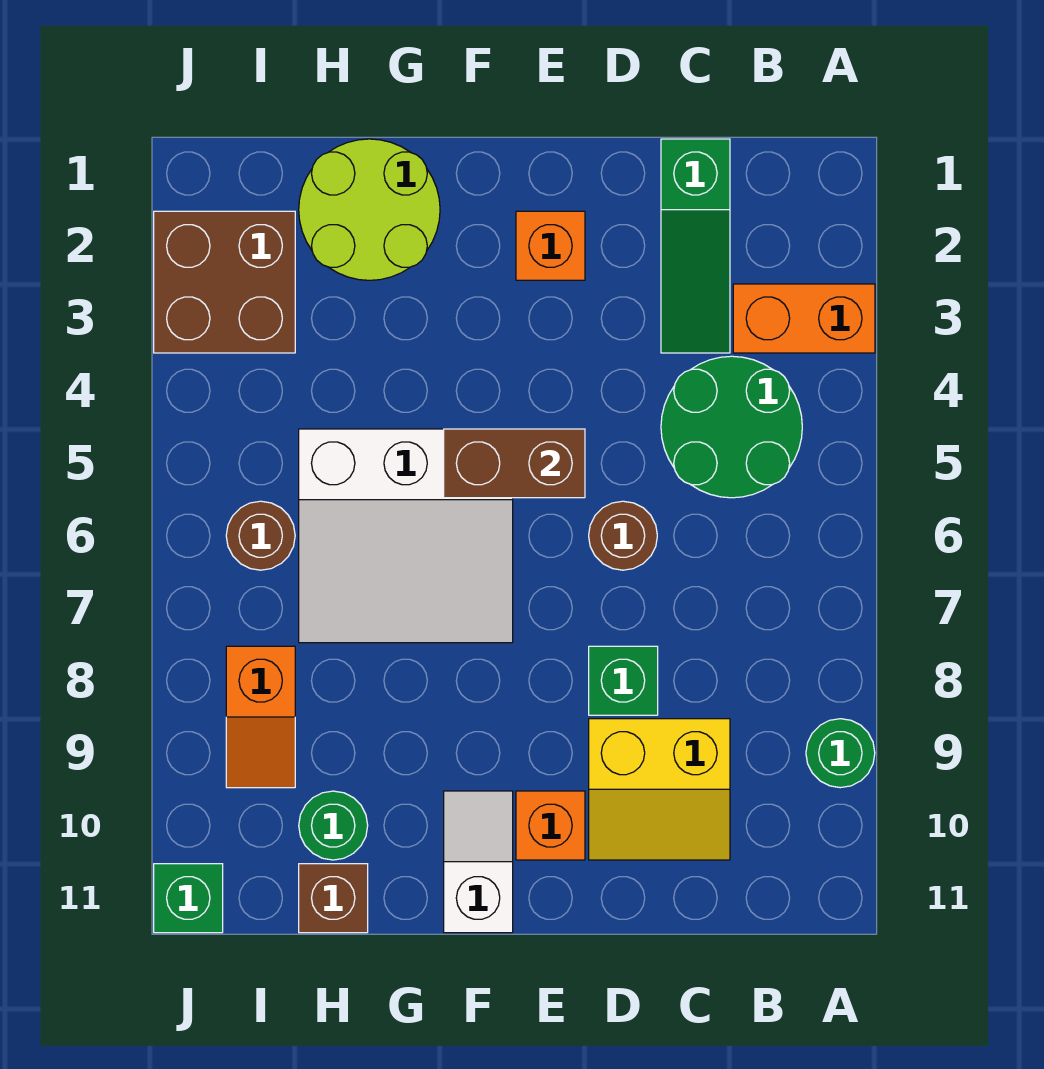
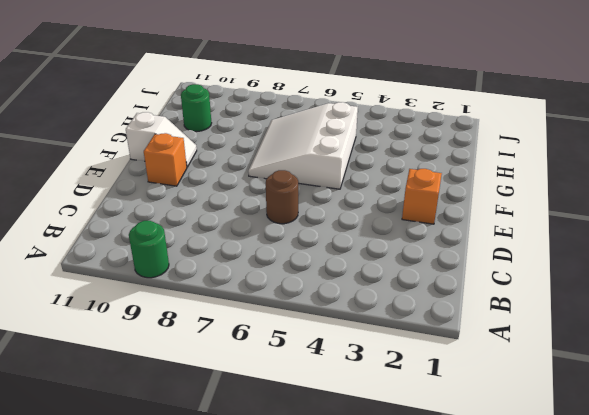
none -> orange brick A3:B3 level 1
none -> green round brick B4:C5 level 1
none -> green slope C1:C3 level 1 top 1

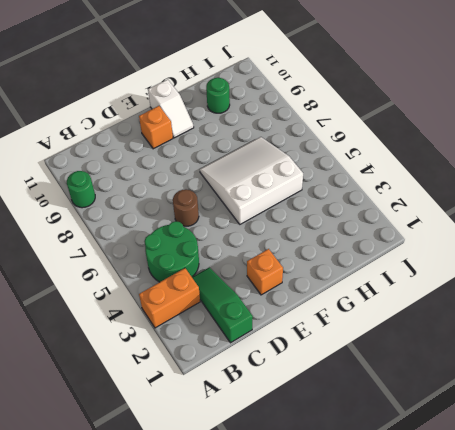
none -> yellow slope C9:D10 level 1 top 9
none -> green brick D8 level 1
none -> lime round brick G1:H2 level 1

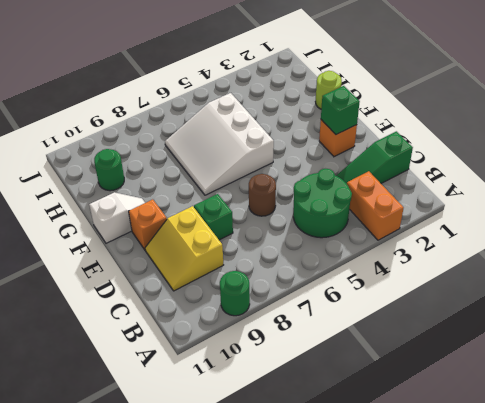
green brick E2 level 2 -> green brick J11 level 1
lime round brick G1 level 1 -> lime round brick G1:H2 level 1
none -> brown brick H11 level 1
none -> brown brick I2:J3 level 1
none -> brown round brick I6 level 1

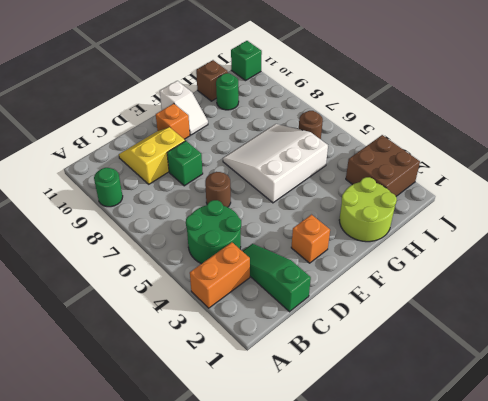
none -> orange slope I8:I9 level 1 top 8
none -> brown brick E5:F5 level 2

